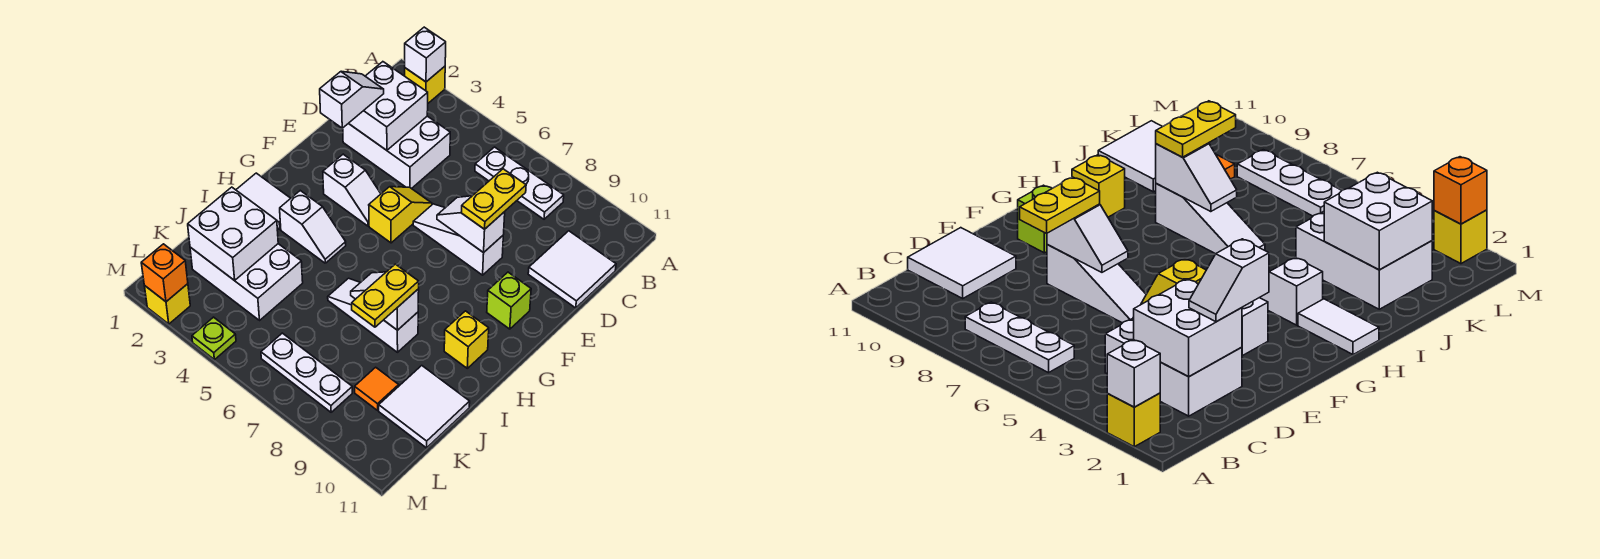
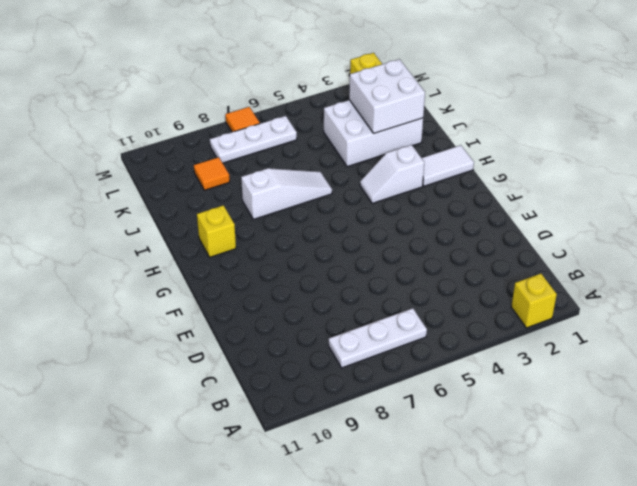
orange tile M7 level 1 -> none
none -> white brick C2:D4 level 1
none -> white tile C10:D11 level 1
none -> yellow slope E5:F5 level 1 top F

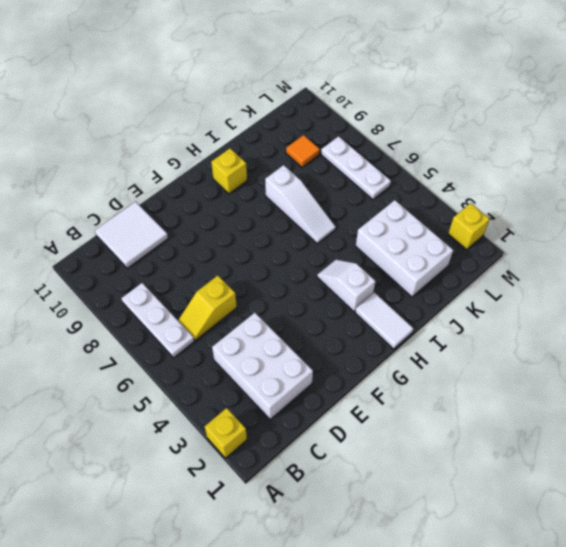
yellow slope C6:D6 level 1 top D -> yellow slope E5:F5 level 1 top F
none -> white slope E6:E8 level 1 top 8
none -> white slope F3:F4 level 1 top 3
none -> lime brick F10 level 1

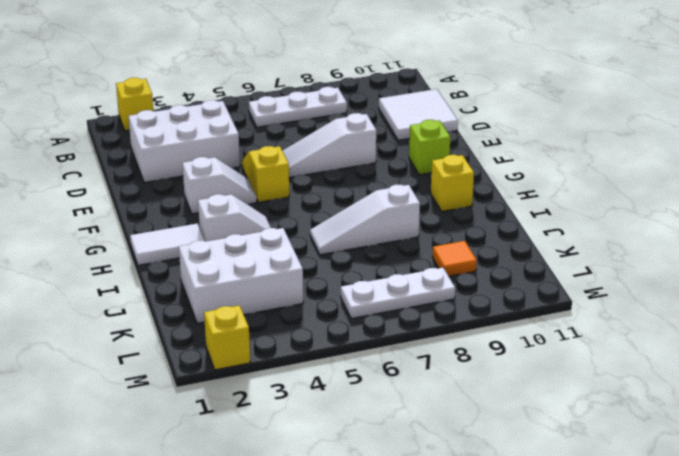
none -> white tile J10:K11 level 1
none -> lime plate M4 level 1
none -> white brick A2 level 2

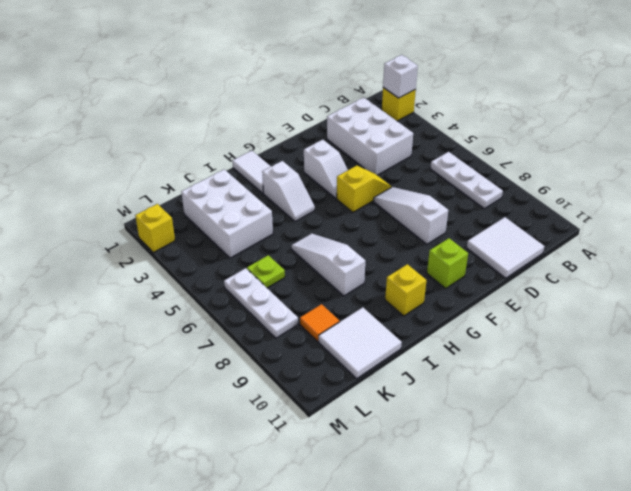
lime plate K6 level 1 -> lime plate M4 level 1
none -> white brick C2:D3 level 2
none -> white slope E7:E8 level 2 top 8
none -> white slope I7:I8 level 2 top 8

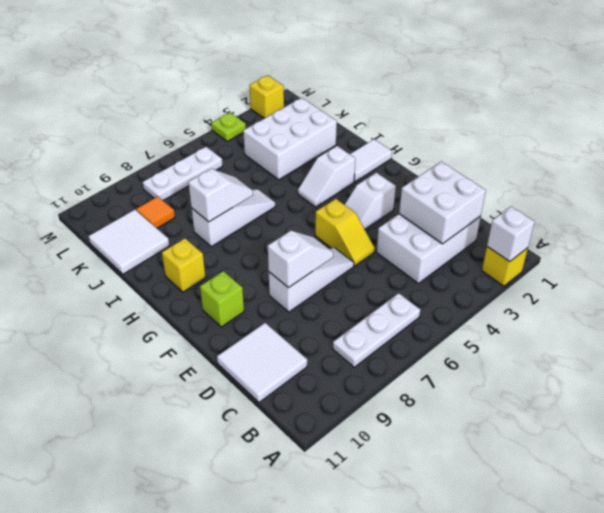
none -> white brick J2:K3 level 2
none -> orange brick M2 level 2
none -> white slope D2:E2 level 3 top E

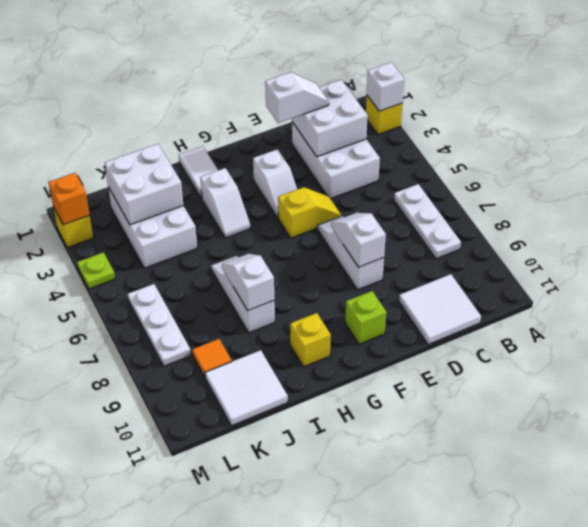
none -> yellow plate D8:E8 level 3
none -> yellow plate I8:J8 level 3

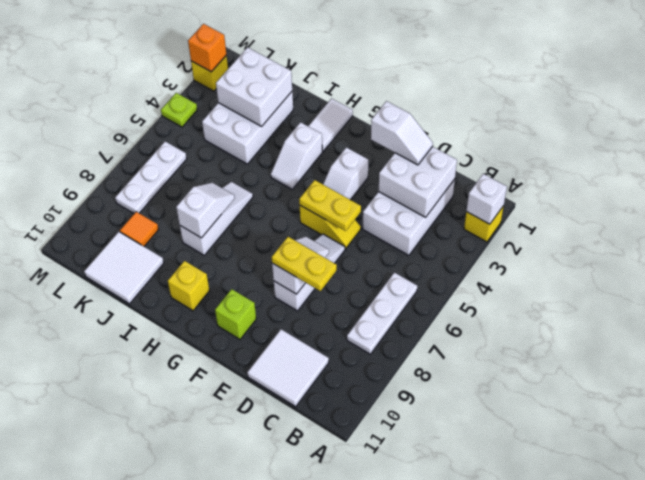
yellow plate E5:F5 level 2 -> yellow plate I8:J8 level 3

